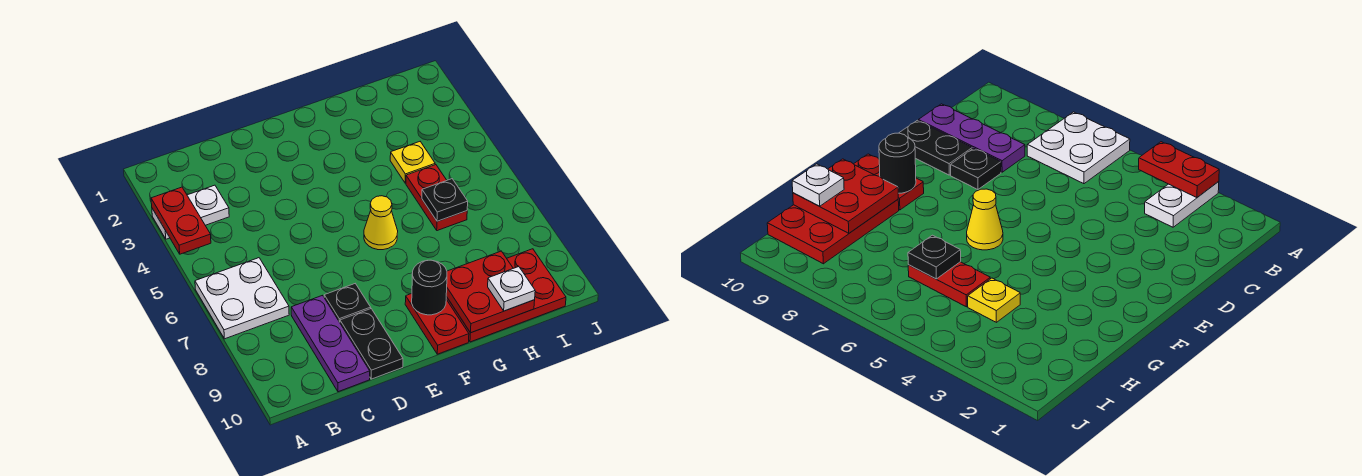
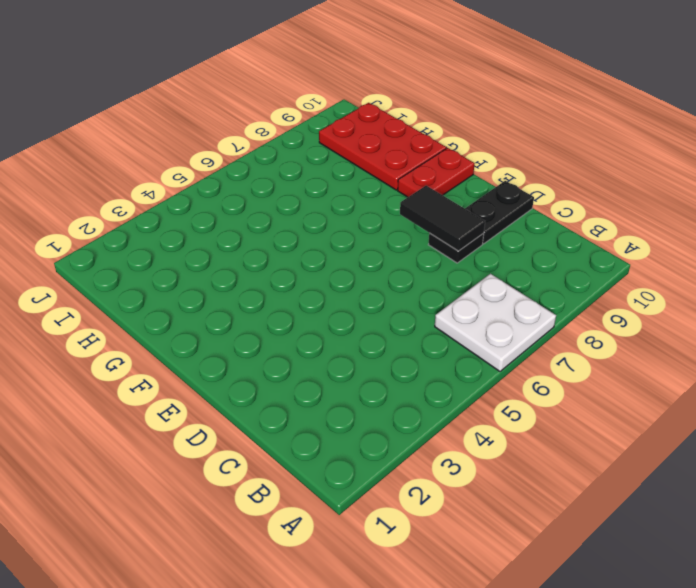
black tile D8:E8 level 2 -> none
none -> white plate A3:B3 level 1
none -> purple plate C8:C10 level 1
none -> yellow cone F6 level 1

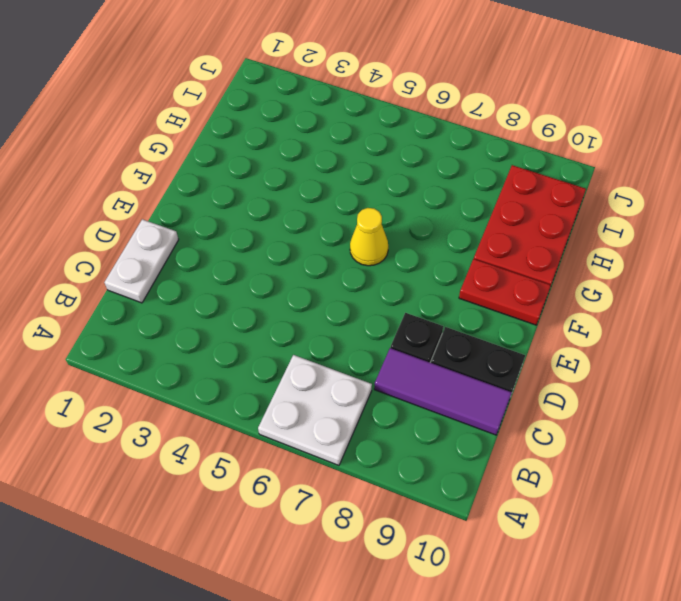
white plate C1:D1 level 1 -> white plate A3:B3 level 1
purple tile C8:C10 level 1 -> purple plate C8:C10 level 1
none -> yellow plate H4 level 1
none -> red plate H5:H6 level 1
none -> red plate A3:A4 level 2

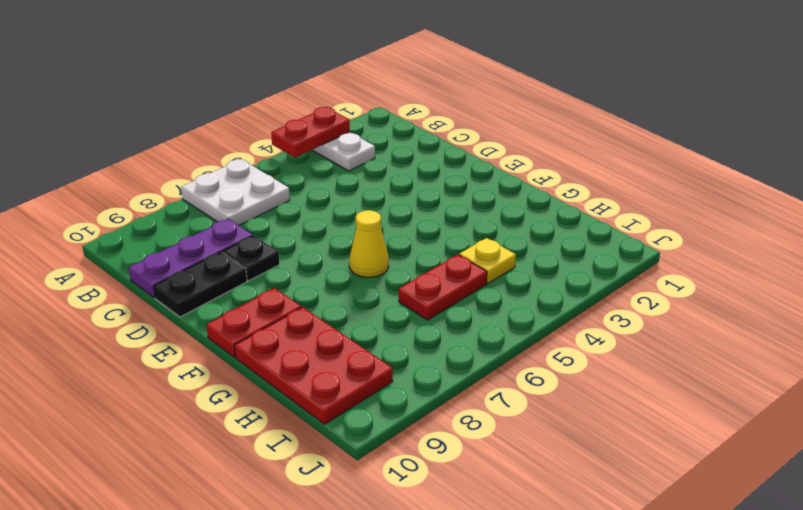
none -> black round brick F9 level 2
none -> red plate G9:H10 level 2
none -> black plate H6 level 2

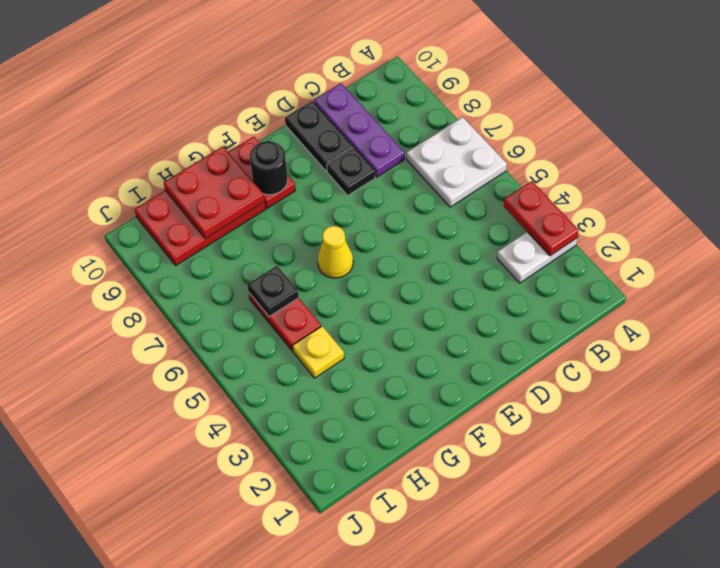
none -> white plate H10 level 3

